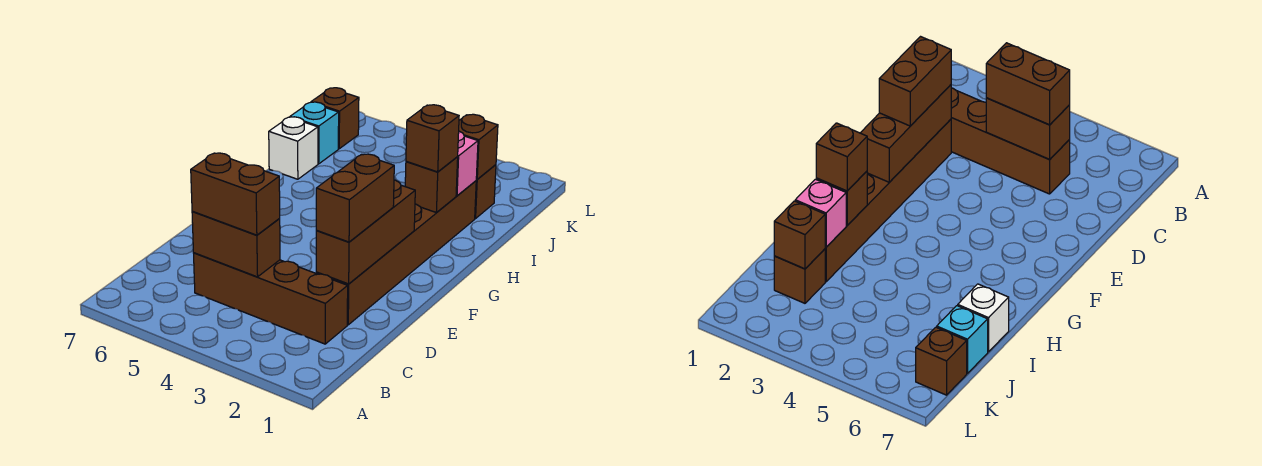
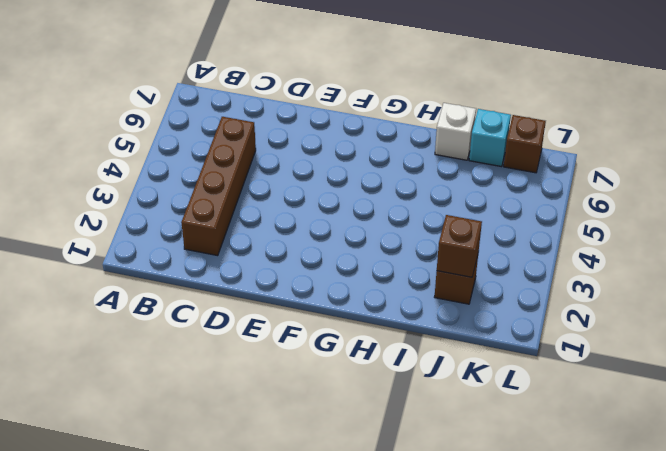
none -> brown brick D2:I2 level 1
none -> brown brick C4:C5 level 2
none -> brown brick D2:F2 level 2

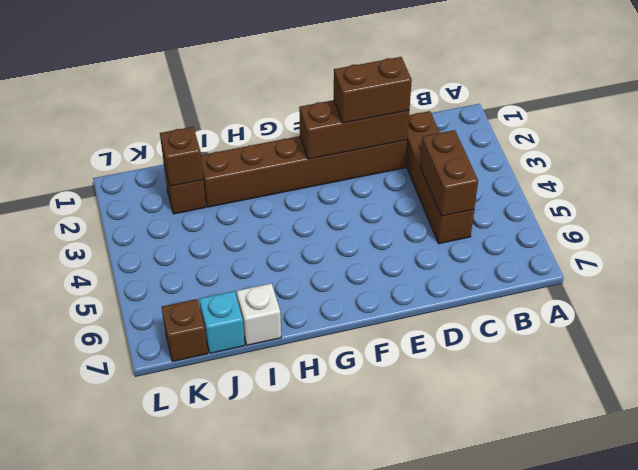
none -> brown brick H2 level 2
none -> pink brick I2 level 2
none -> brown brick C4:C5 level 3

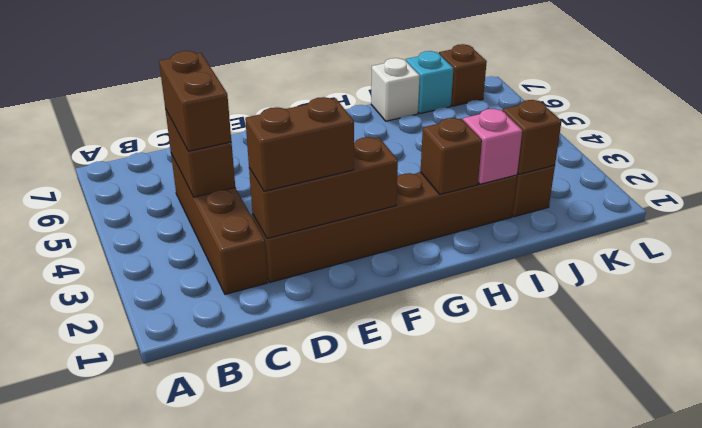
none -> brown brick H2 level 3

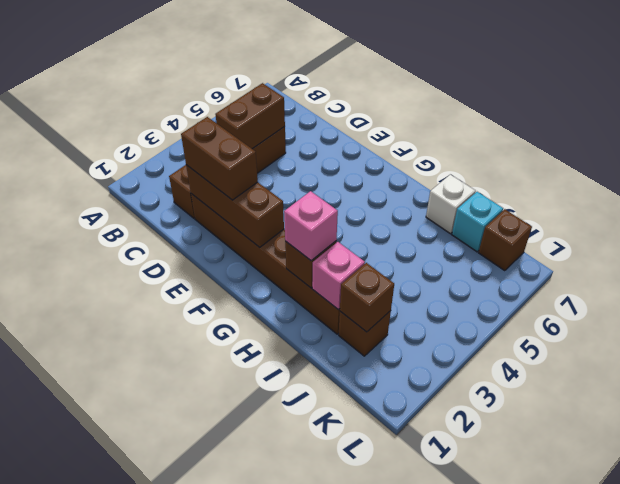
pink brick H2 level 3 -> brown brick H2 level 3
none -> brown brick C4:C5 level 3

